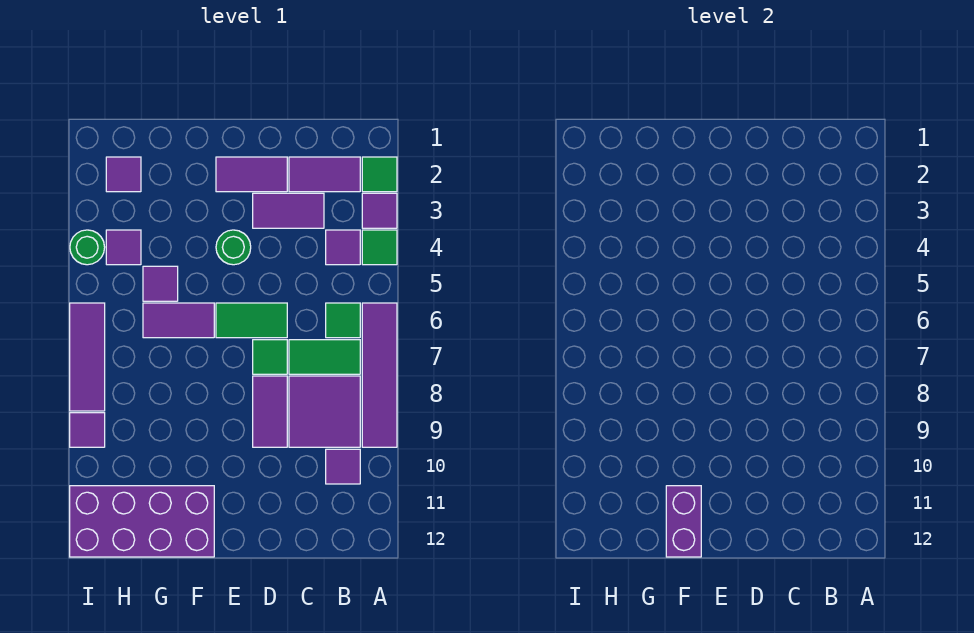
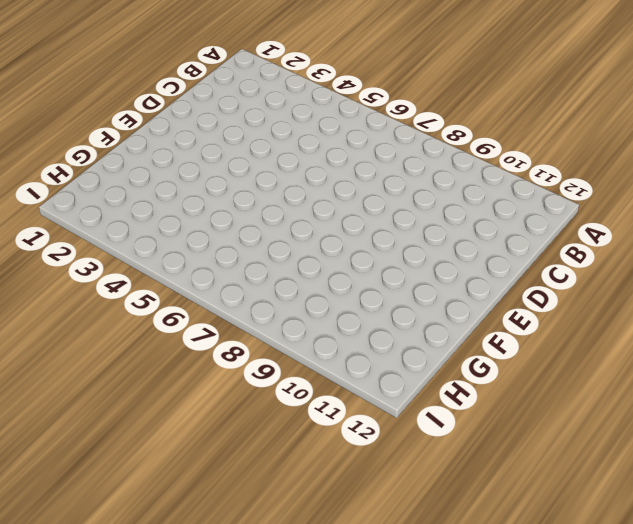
none -> green tile A2 level 1
none -> purple tile A3 level 1
none -> green tile A4 level 1

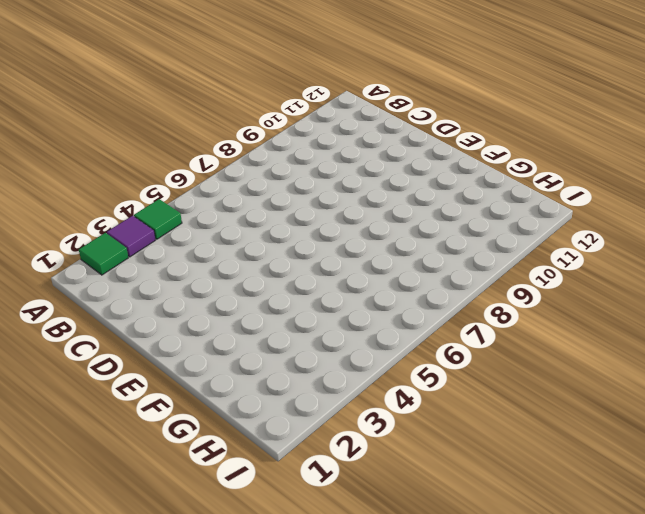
none -> purple tile A6:A9 level 1
none -> purple tile B2:C2 level 1
none -> purple tile B4 level 1

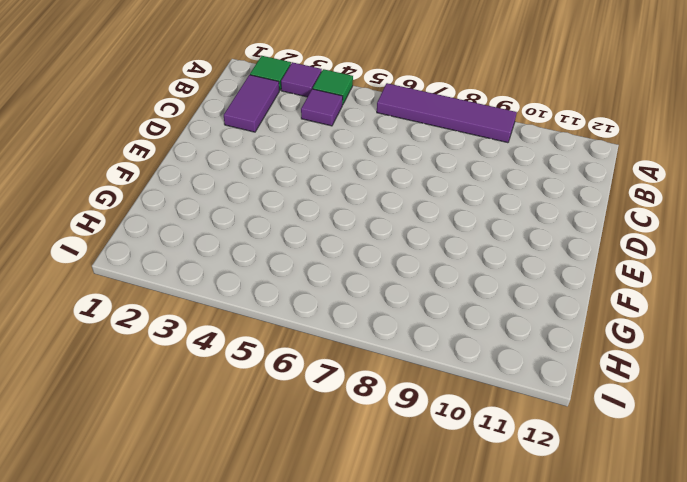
none -> green tile B6 level 1
none -> green tile B7:C7 level 1
none -> purple tile B8:C9 level 1

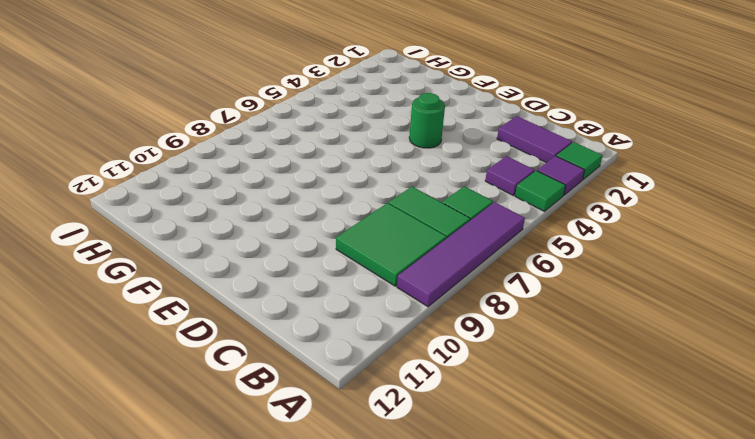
green tile B8:C9 level 1 -> purple tile B8:C9 level 1
none -> purple tile B10 level 1
none -> purple tile C3:D3 level 1
none -> purple tile D2:E2 level 1

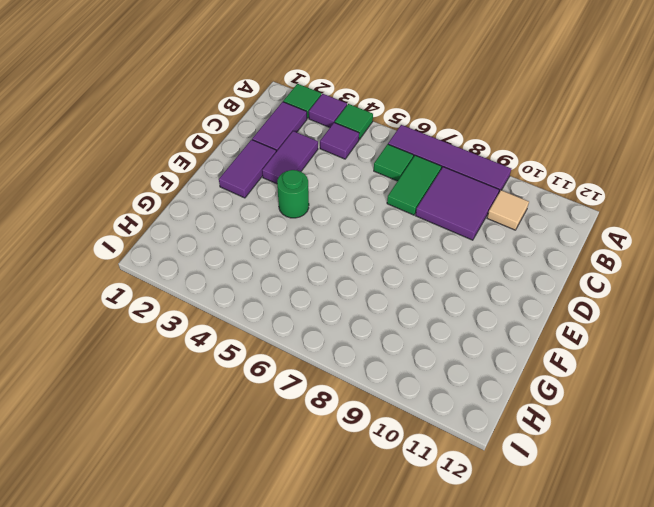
tan tile B10 level 1 -> purple tile B10 level 1
none -> green tile D6:E6 level 1
none -> green tile D7 level 1
none -> purple tile D8:D9 level 1

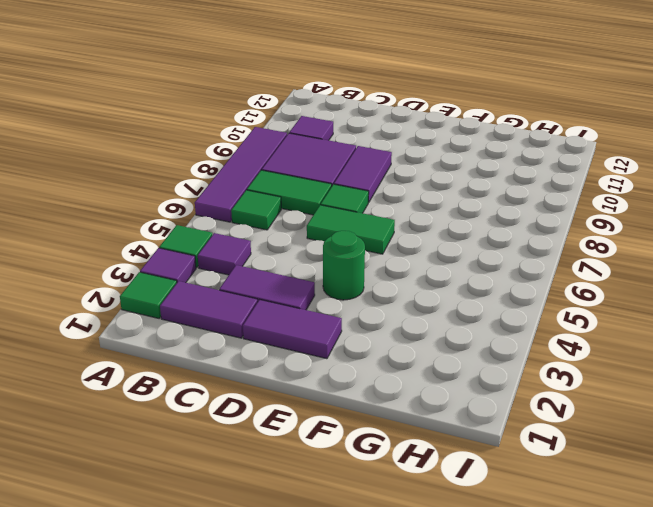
none -> purple tile F6:G6 level 1
none -> purple brick F11:I12 level 1
none -> purple tile G5 level 1

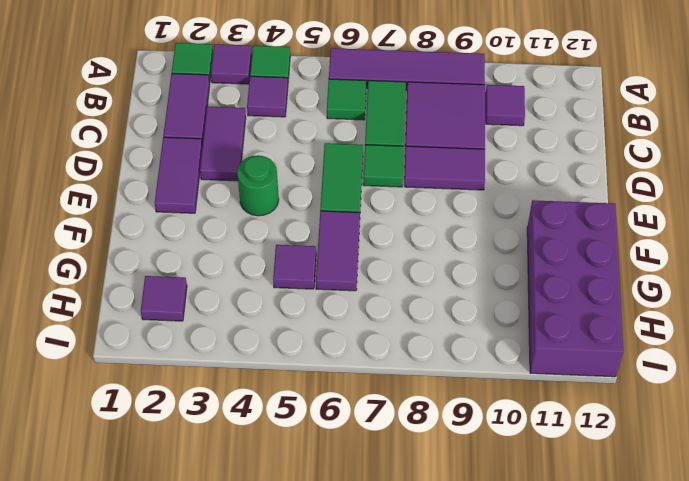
none -> purple tile H4 level 1
none -> green round brick I4 level 1
none -> purple tile I6:I8 level 1

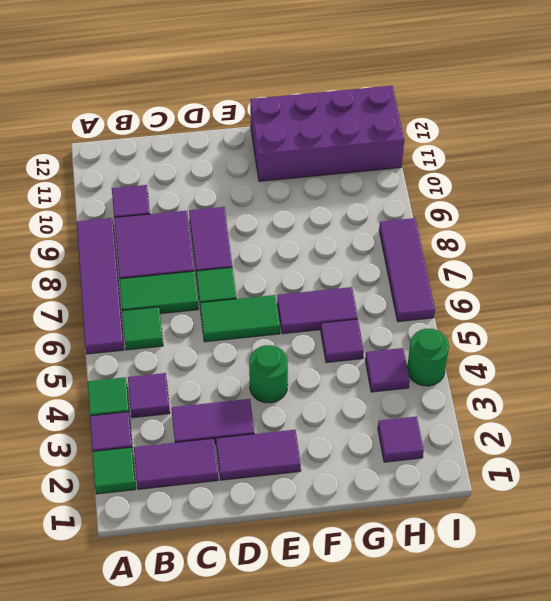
none -> purple tile I9 level 1
none -> purple brick F11:F12 level 2

